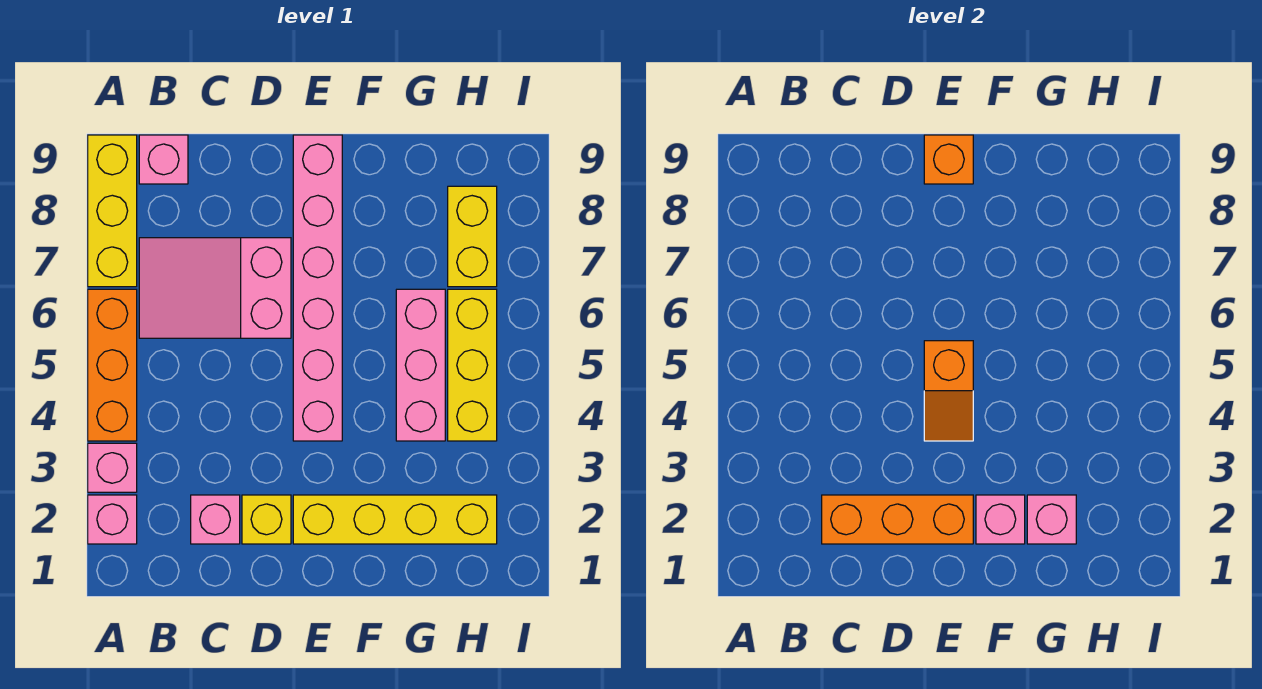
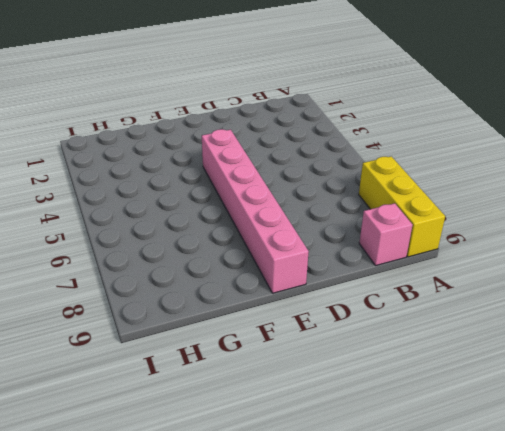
none -> pink brick A2 level 1
none -> pink brick A3 level 1
none -> orange brick A4:A6 level 1

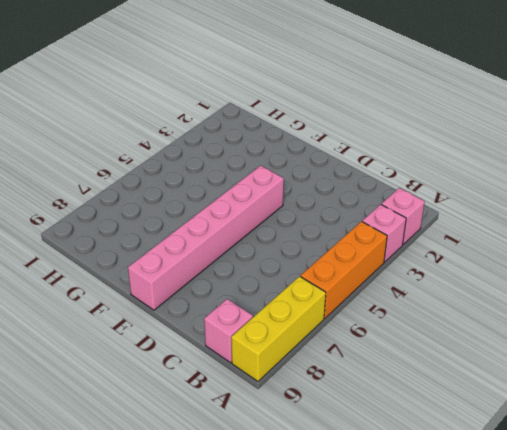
none -> pink slope B6:D7 level 1 top D
none -> pink brick C2 level 1
none -> yellow brick D2 level 1

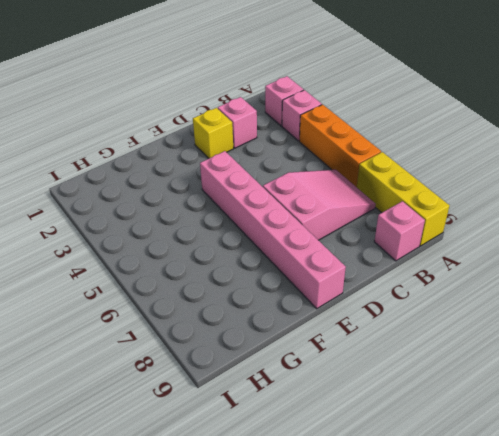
none -> yellow brick E2:H2 level 1
none -> pink brick G4:G6 level 1
none -> yellow brick H4:H6 level 1

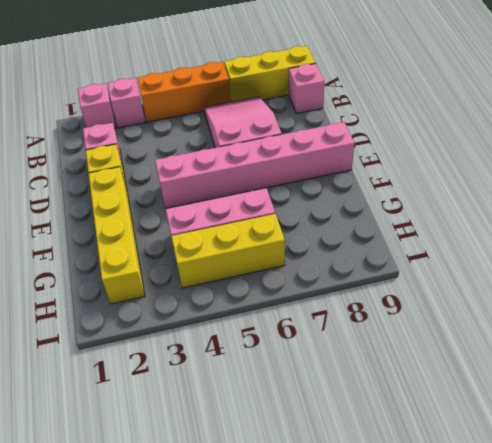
none -> yellow brick H7:H8 level 1
none -> orange brick C2:E2 level 2
none -> orange slope E4:E5 level 2 top 5

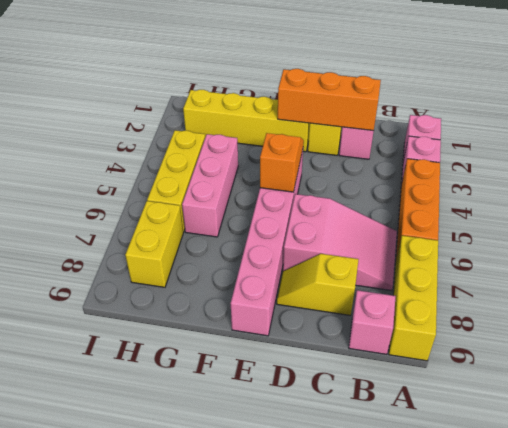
yellow slope C8:D8 level 1 top C -> none
none -> orange brick E9 level 2
none -> pink brick F2 level 2
none -> pink brick G2 level 2

